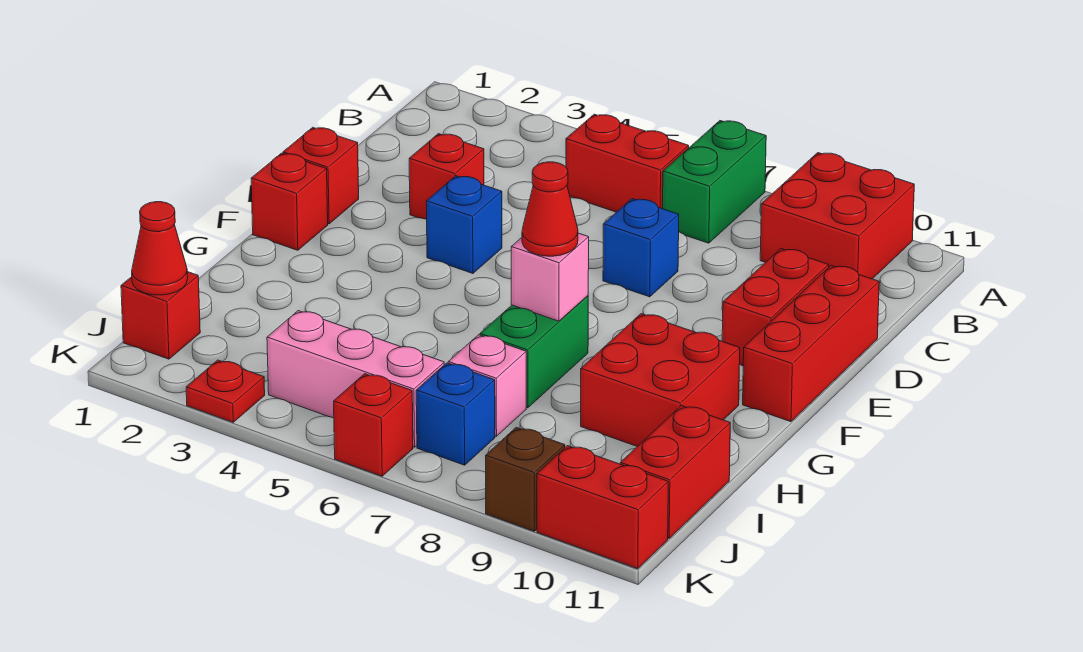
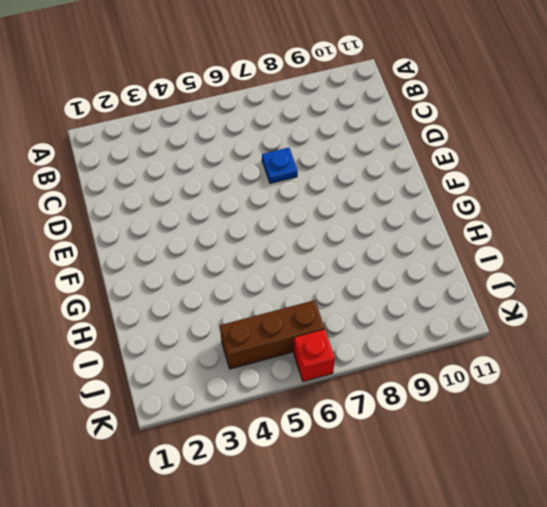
blue plate D7 level 1 -> blue brick D7 level 1
brown brick J4:J6 level 1 -> pink brick J4:J6 level 1
none -> green brick A7:B7 level 1
none -> red brick A9:B10 level 1
none -> red brick B5:B6 level 1

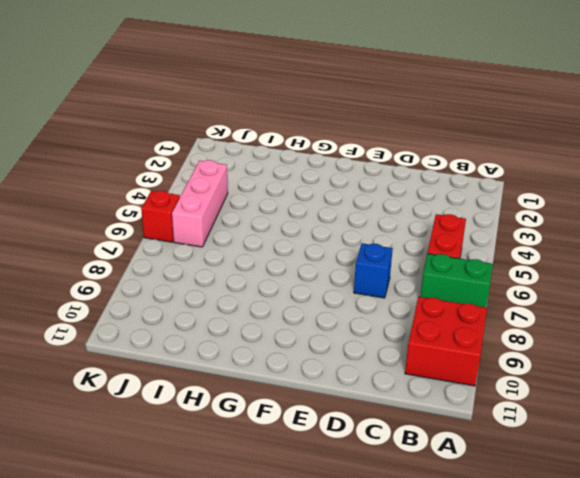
none -> red brick D3 level 1
none -> red brick D10:E10 level 1
none -> red brick D11:F11 level 1

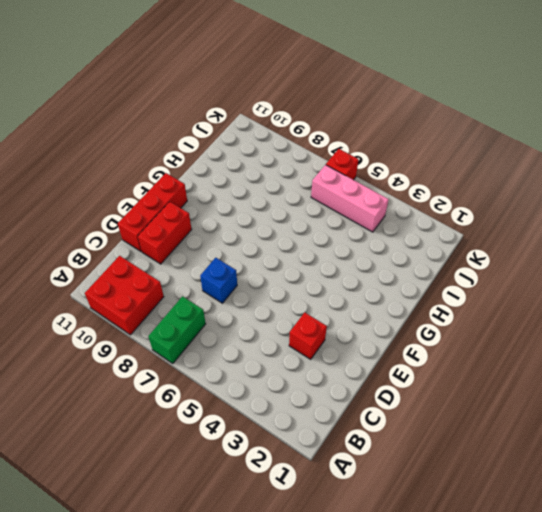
none -> red brick B5:B6 level 1
none -> red brick E1 level 1
none -> blue brick E4 level 1

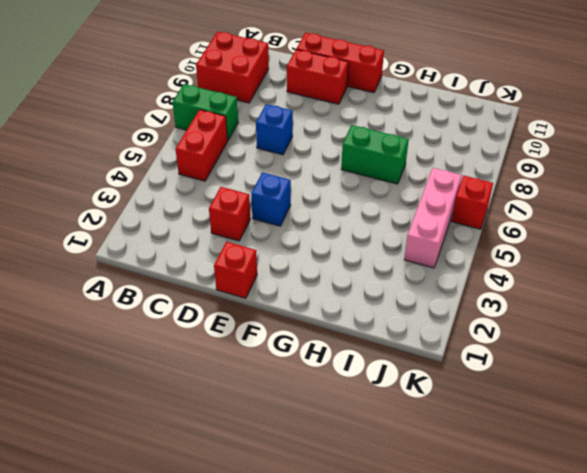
none -> red brick F1 level 1
none -> red brick G9:H10 level 1
none -> pink brick I7 level 1

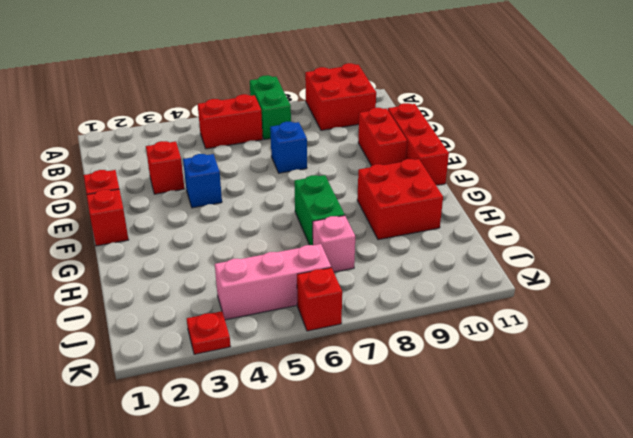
none -> red brick I11:J11 level 1
none -> red brick J1 level 1
none -> blue brick J7 level 1

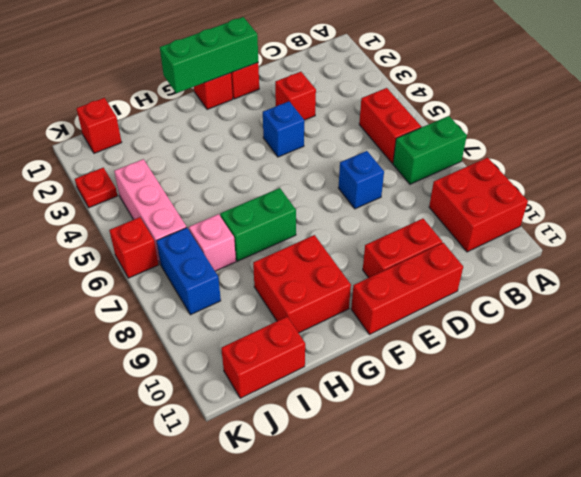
green brick E1:G1 level 2 -> none
blue brick J7:J8 level 1 -> blue brick J7 level 1
none -> brown brick K9 level 1
none -> red brick K10:K11 level 1
none -> pink brick G7 level 2

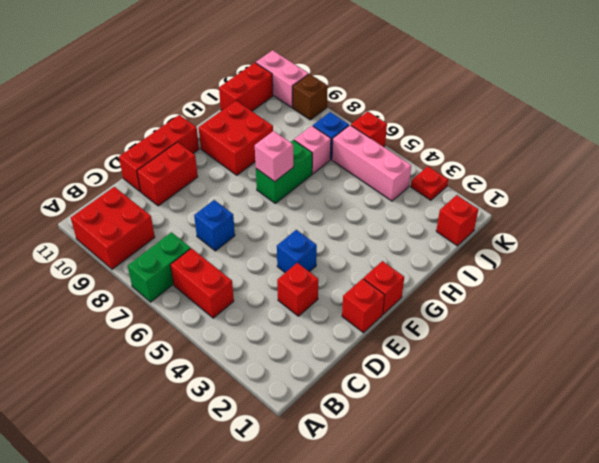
pink brick K10:K11 level 1 -> red brick K10:K11 level 1
none -> red cone J1 level 2
none -> red cone G7 level 3

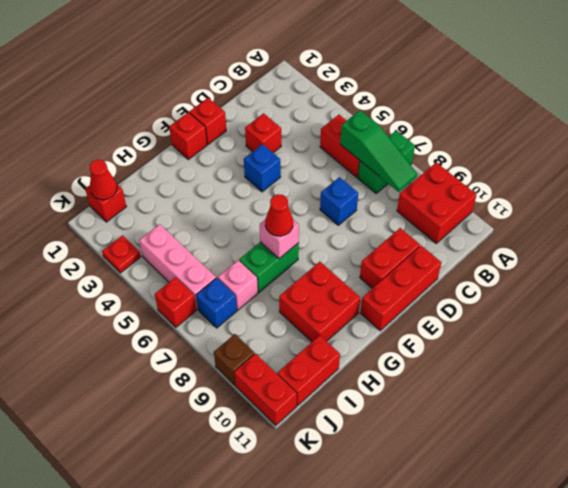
green slope B6:B8 level 2 top 6 -> none

